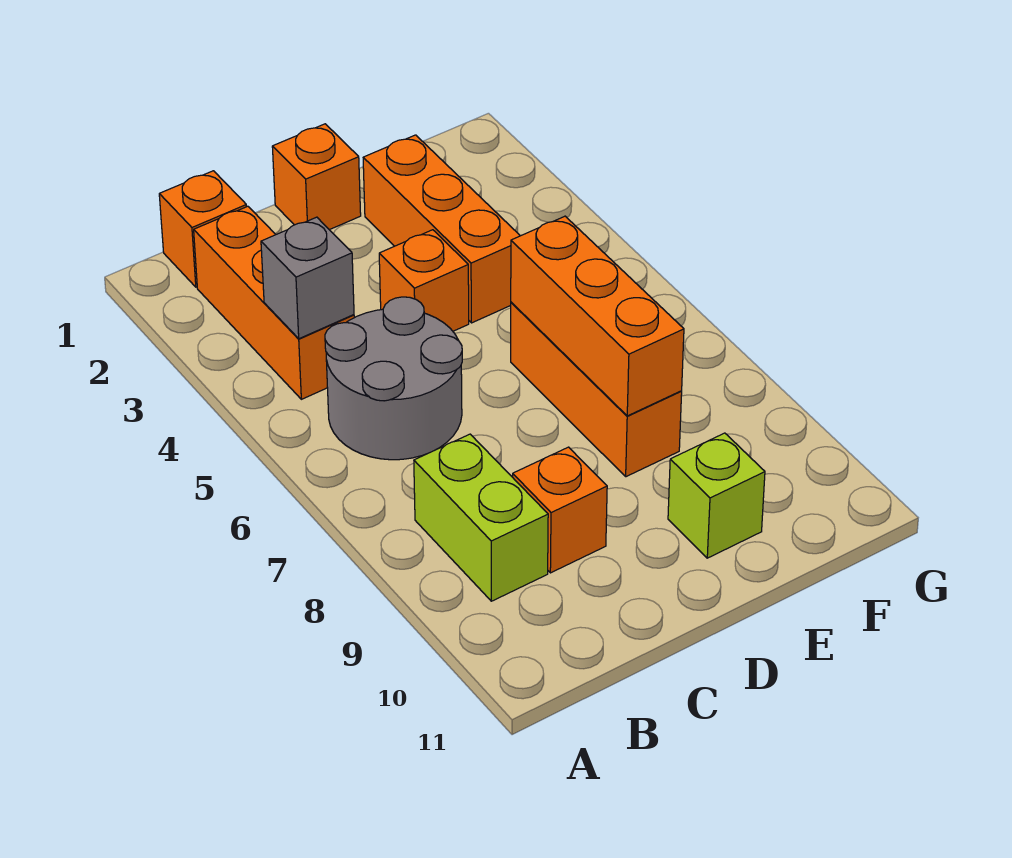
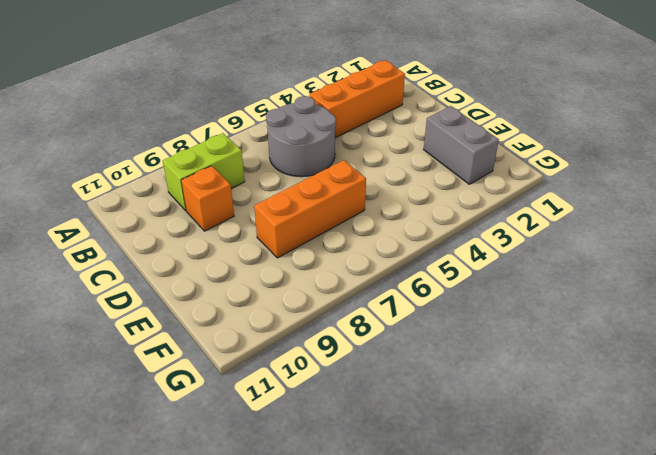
grey brick E2:F2 level 1 -> orange brick E2:E4 level 1
none -> orange brick B1 level 1
none -> orange brick D1 level 1
none -> orange brick D4 level 1

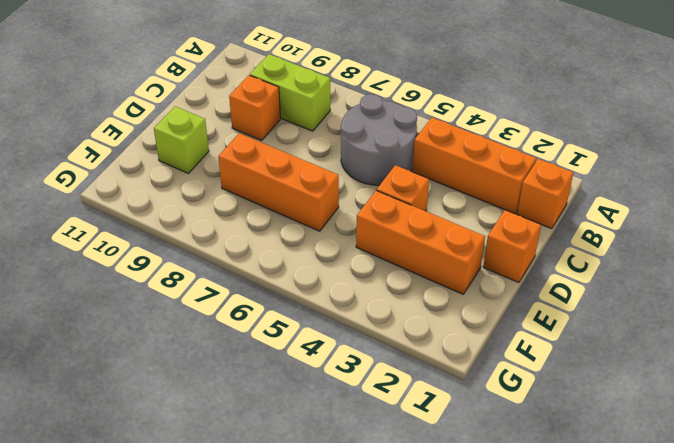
none -> grey brick B4 level 2
none -> orange brick E6:E8 level 2

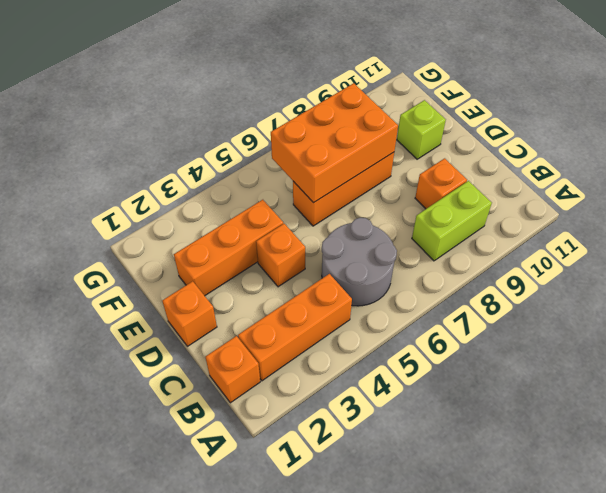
orange brick E6:F8 level 2 -> orange brick E6:E8 level 2
none -> grey brick B4 level 2

